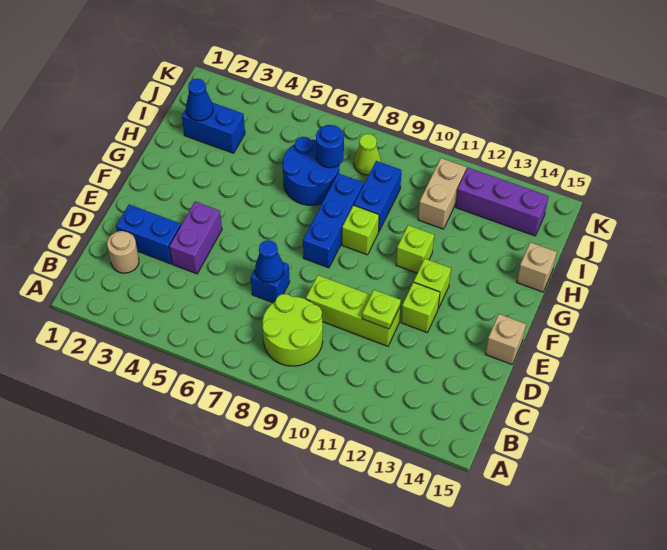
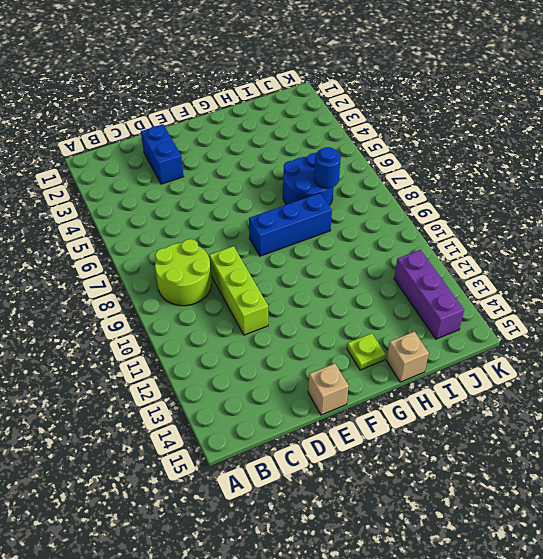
lime plate G14 level 1 -> lime plate D11 level 2
none -> tan round brick C2 level 1
none -> purple brick D4:E4 level 1
none -> blue brick D7 level 1

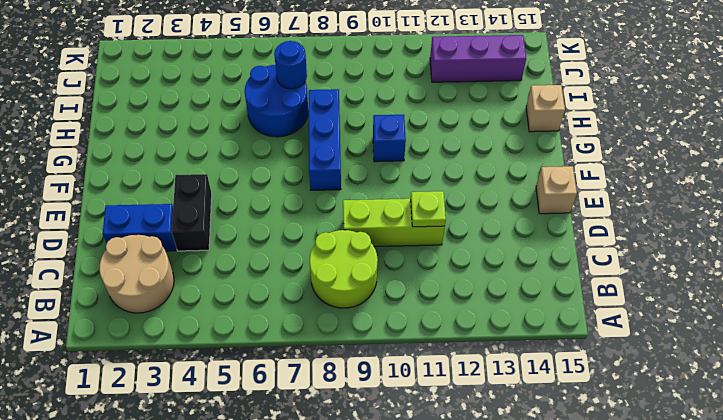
tan round brick B2:C3 level 1 -> tan round brick C2 level 1
black brick D4:E4 level 1 -> purple brick D4:E4 level 1
blue brick G10 level 1 -> blue brick D7 level 1
none -> lime brick E12 level 1
none -> lime brick F12 level 1
none -> lime brick G9 level 1

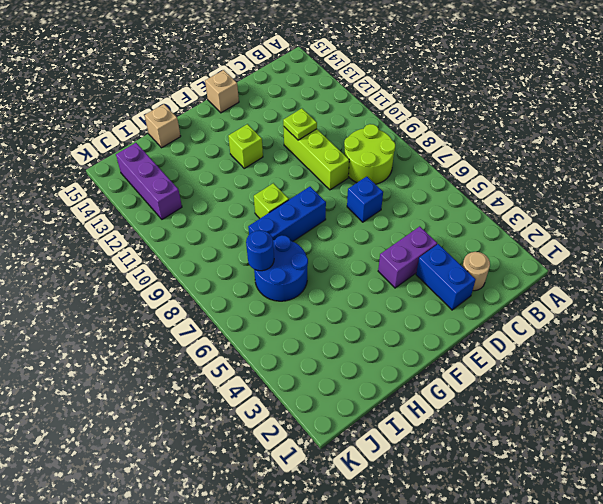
none -> lime brick E12 level 1
none -> lime brick G11 level 1
none -> blue brick H9:I9 level 1

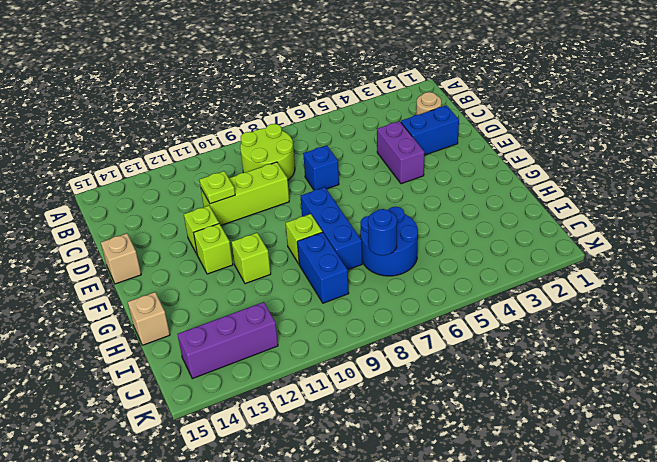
none -> blue brick I2:I3 level 1
none -> tan brick I11:J11 level 1
none -> lime cone J8 level 1

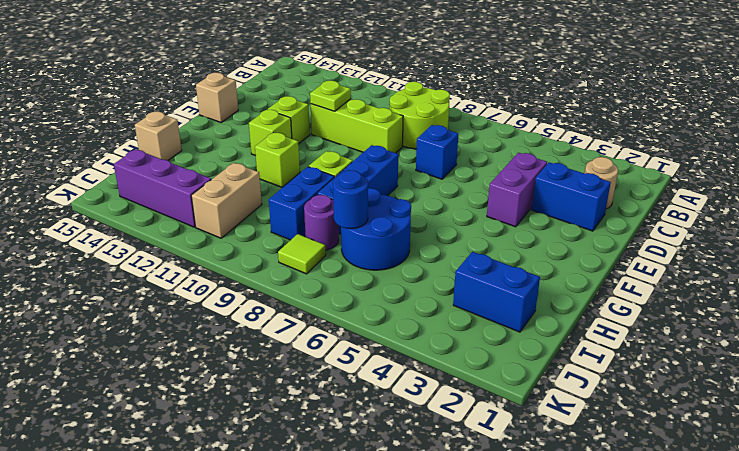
purple round brick I8 level 1 -> none
lime tile J8 level 1 -> lime cone J8 level 1
none -> blue cone D7 level 2
none -> blue cone I2 level 2

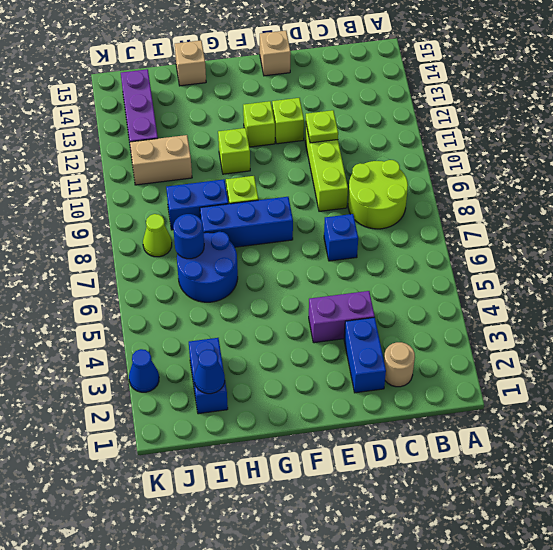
blue cone K3 level 1 -> blue cone D7 level 2

